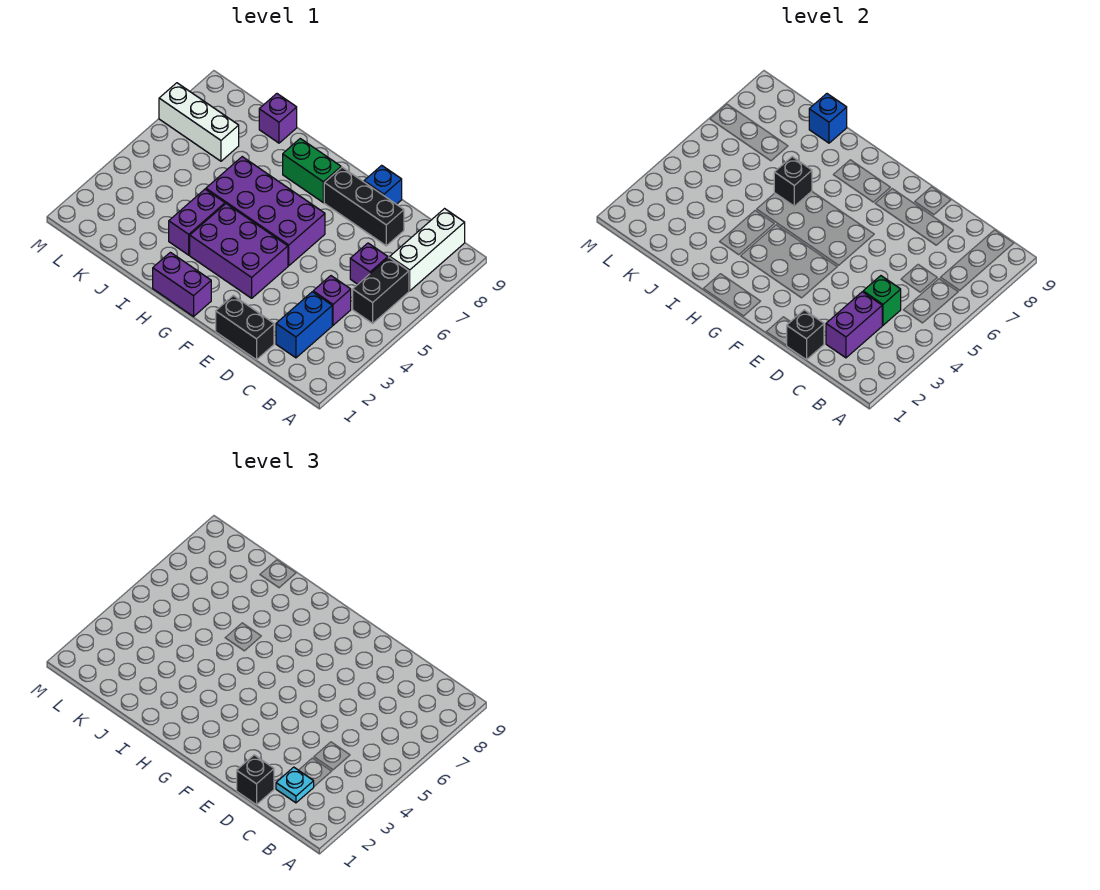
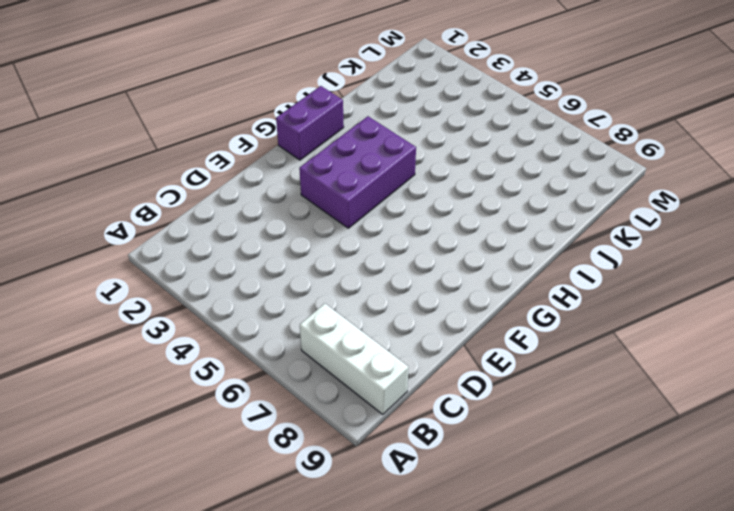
none -> black brick B5:B6 level 1
none -> blue brick C2:C3 level 1
none -> purple brick C4 level 1

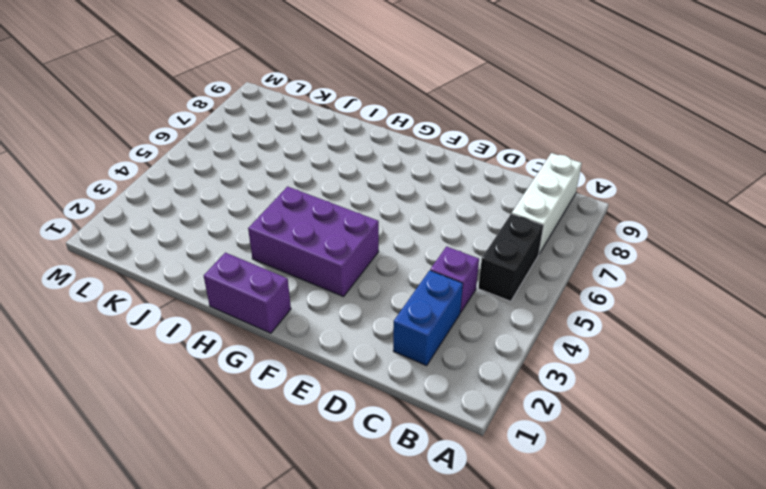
none -> purple brick C6 level 1
none -> black brick D1:E1 level 1
none -> black brick D8:F8 level 1

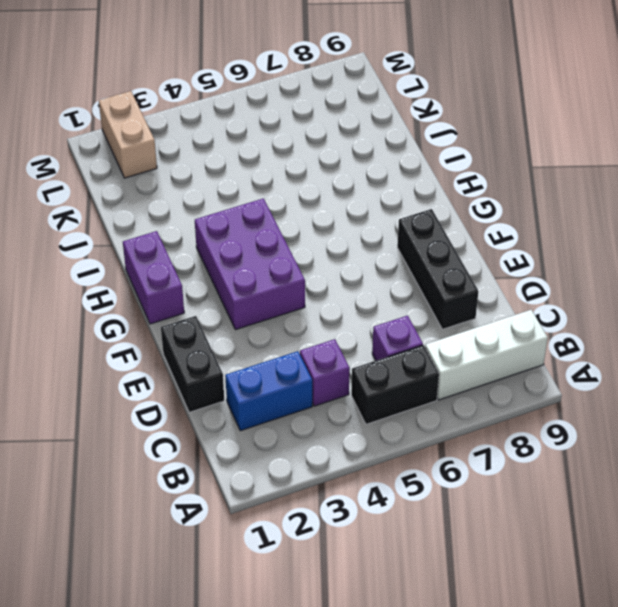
tan brick L2:M2 level 1 -> none
none -> blue brick E9 level 1
none -> purple brick F5:I6 level 1
none -> green brick G8:H8 level 1

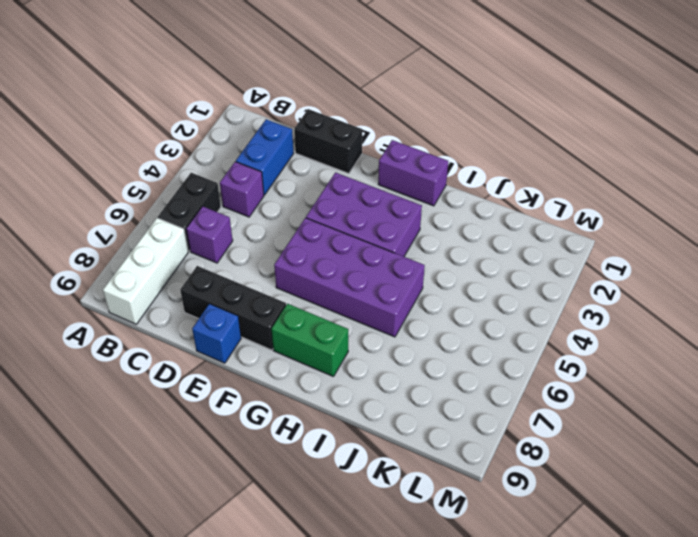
none -> purple brick I3:I4 level 1
none -> purple brick J9 level 1
none -> white brick K7:M7 level 1

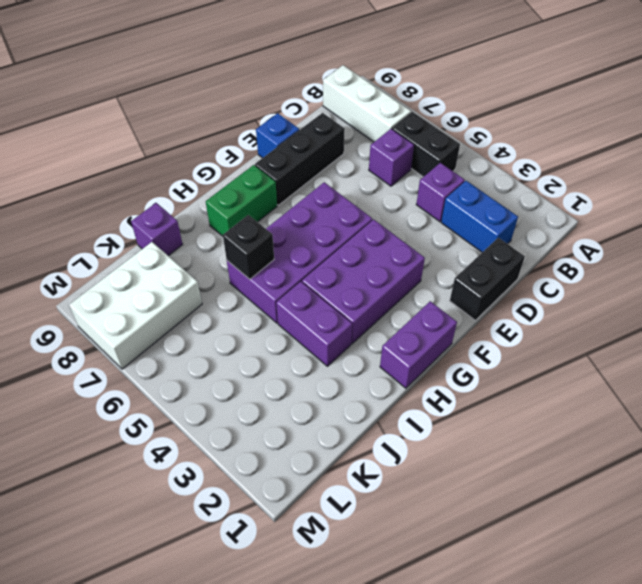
white brick K7:M8 level 1 -> white brick K7:M7 level 1
none -> purple brick C2:C3 level 2
none -> green brick C4 level 2
none -> black brick D1 level 2

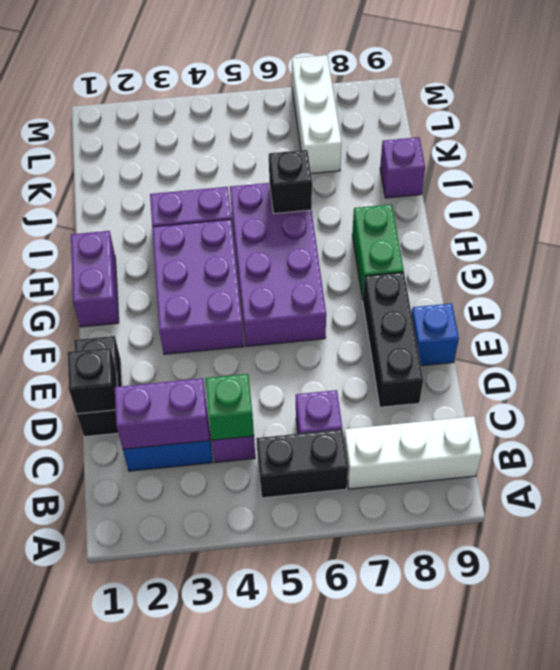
none -> blue brick J9 level 2
none -> cyan plate C2 level 3
none -> black brick D1 level 3

